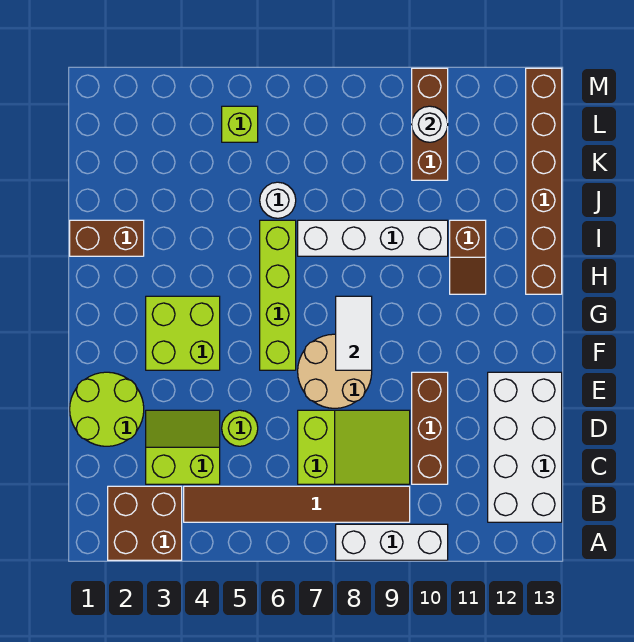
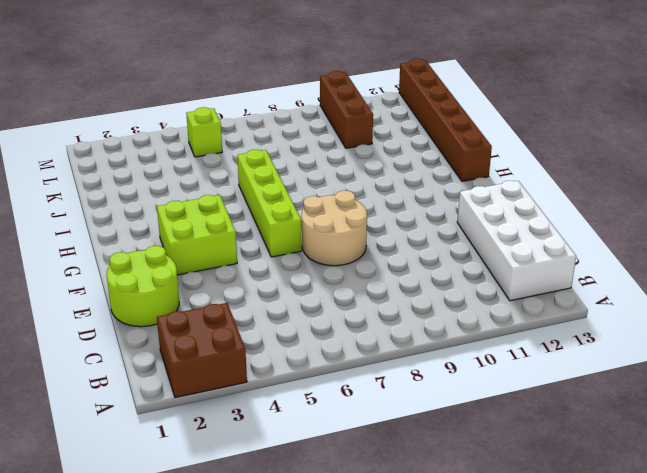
none -> white brick A8:A10 level 1
none -> brown tile B4:B9 level 1
none -> lime slope C3:D4 level 1 top C

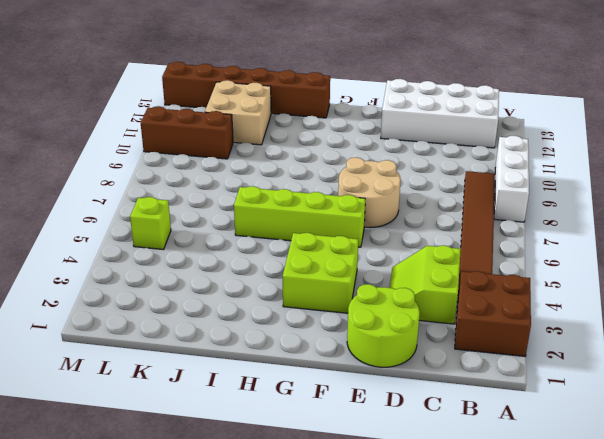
tan brick J11:K12 level 1 -> none
none -> lime slope C7:D9 level 1 top 7
none -> brown brick C10:E10 level 1
none -> lime round brick D5 level 1

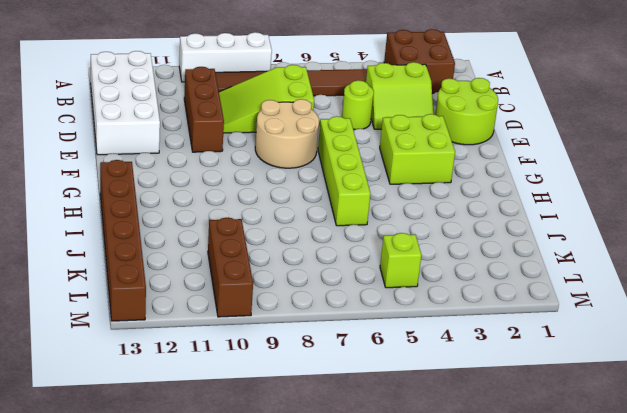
none -> brown slope H11:I11 level 1 top I
none -> brown brick I1:I2 level 1
none -> white brick I7:I10 level 1

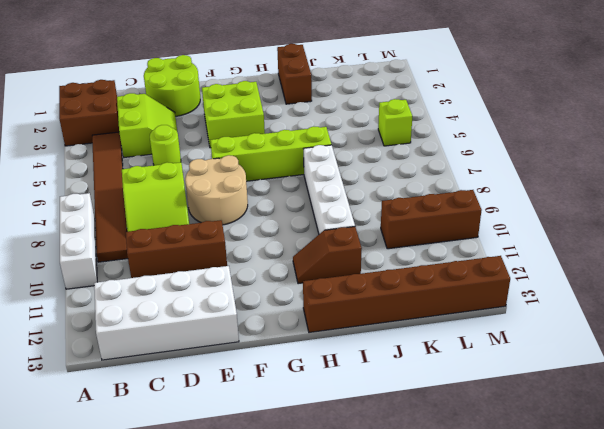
none -> white round brick J6 level 1
none -> white tile F8:G8 level 2
none -> white round brick L10 level 2

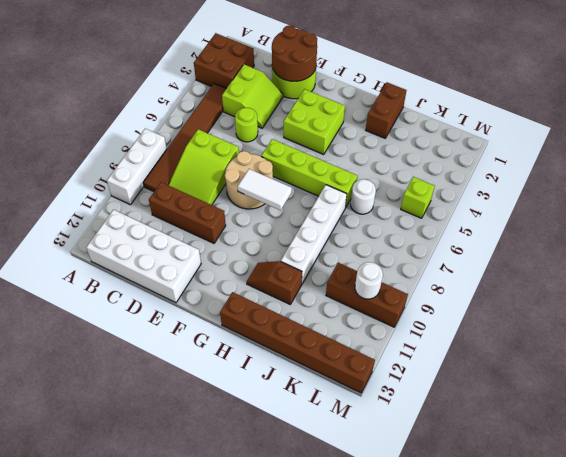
brown round brick D1:E2 level 2 -> none

